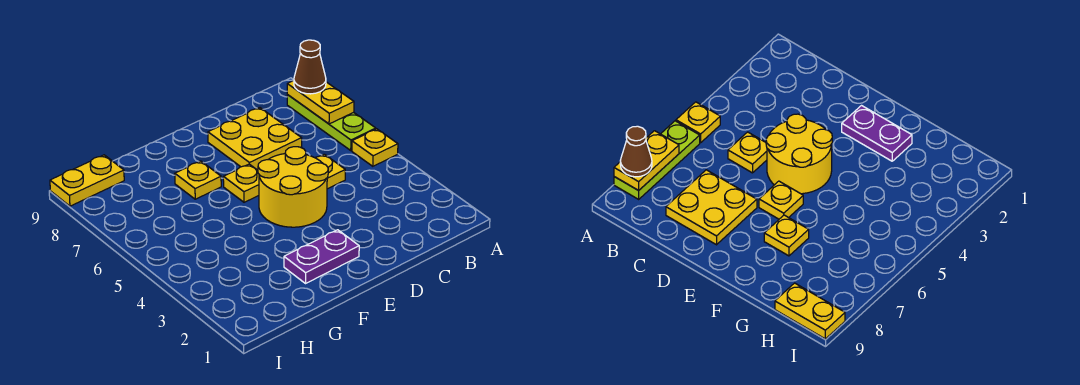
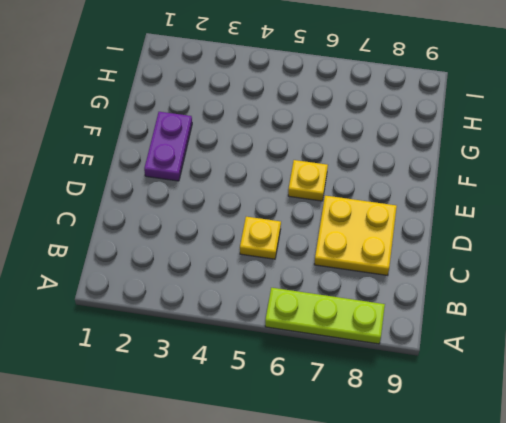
none -> yellow plate A5 level 1
none -> yellow round brick D4:E5 level 1

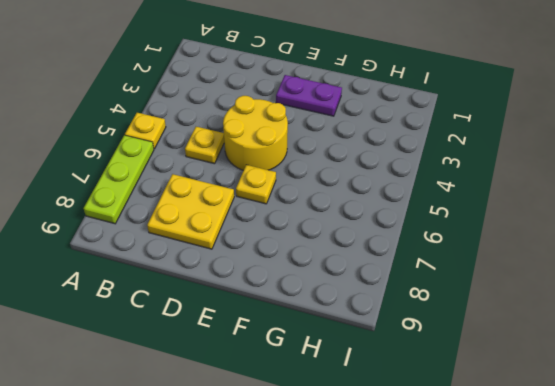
none -> yellow plate F7 level 1
none -> yellow plate H9:I9 level 1

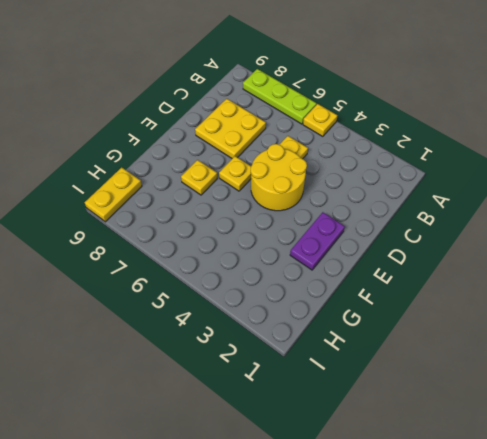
none -> yellow plate A7:A8 level 2
none -> brown cone A8 level 3

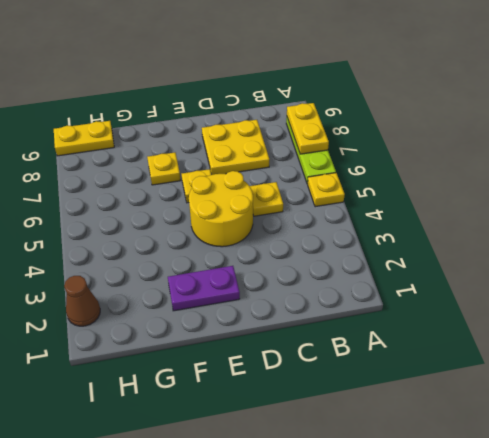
brown cone I2 level 1 -> brown cone A8 level 3

